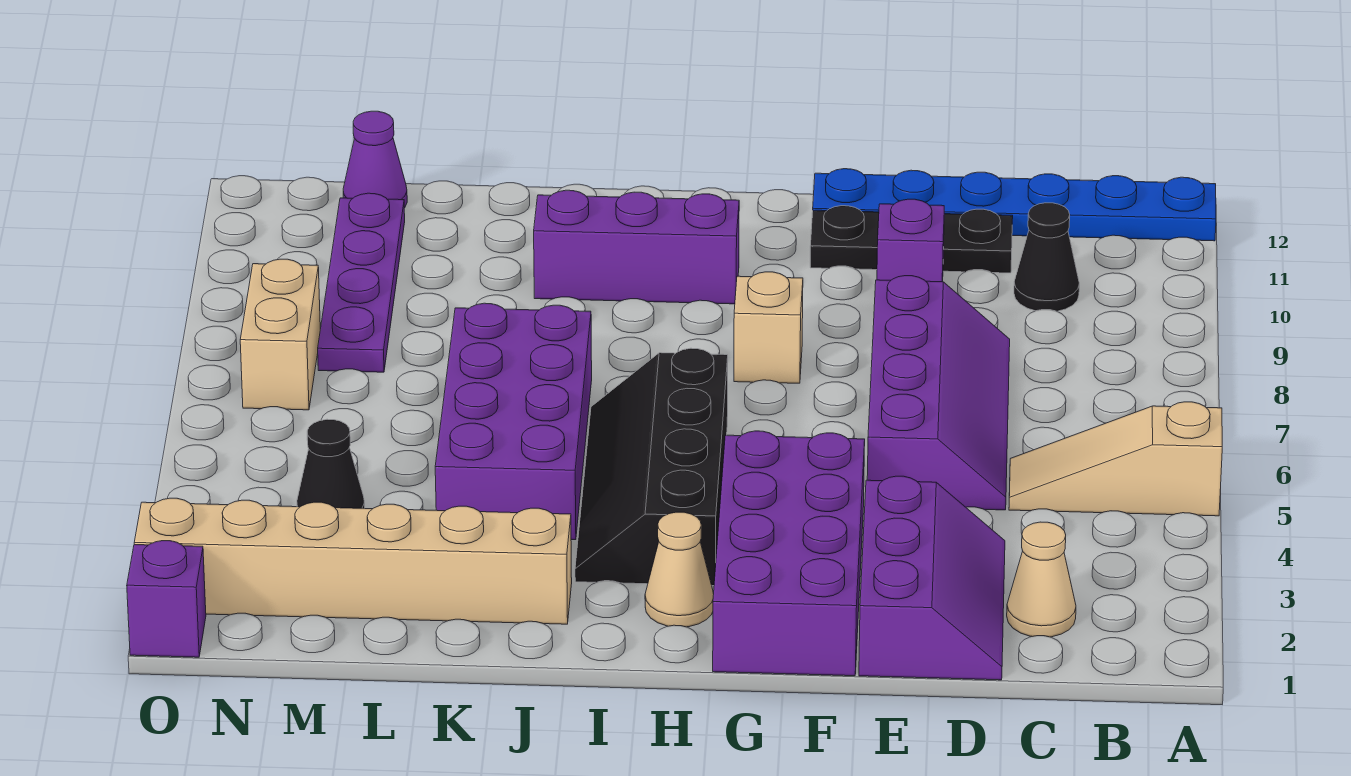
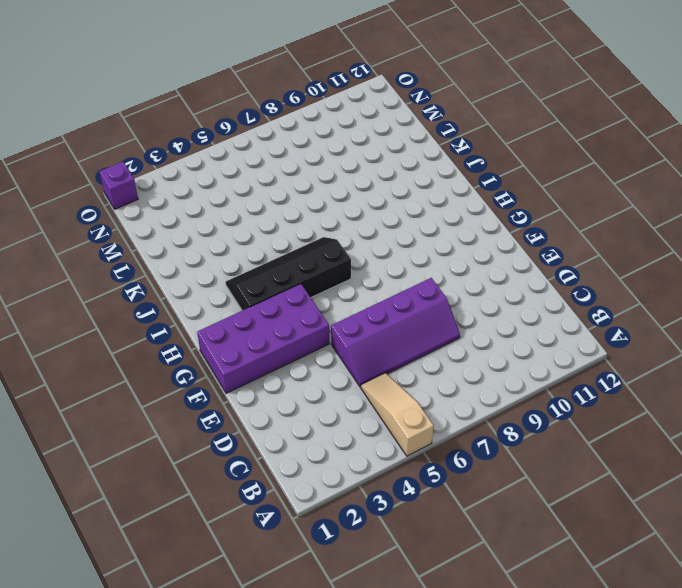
none -> blue plate A12:F12 level 1
none -> tan cone C2 level 1
none -> black cone C10 level 1

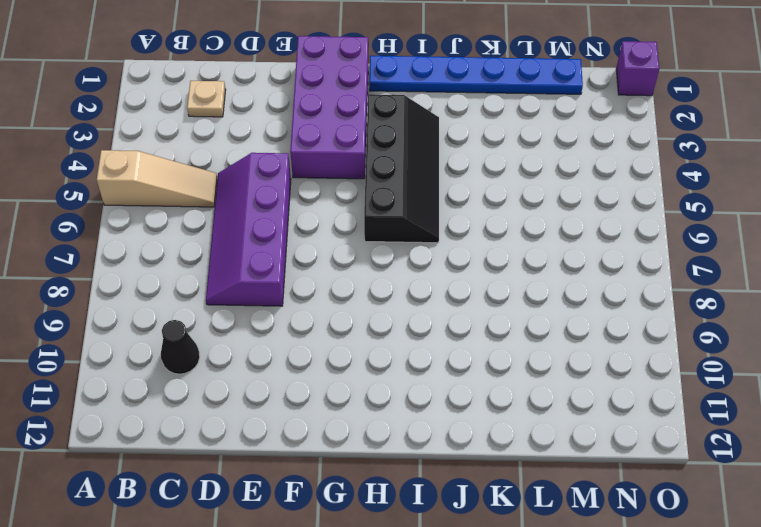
tan plate C2 level 1 -> tan cone C2 level 1
blue plate H1:M1 level 1 -> blue plate A12:F12 level 1
none -> purple slope D1:E3 level 1 top E
none -> black plate D11:F11 level 1
none -> purple brick E10 level 1

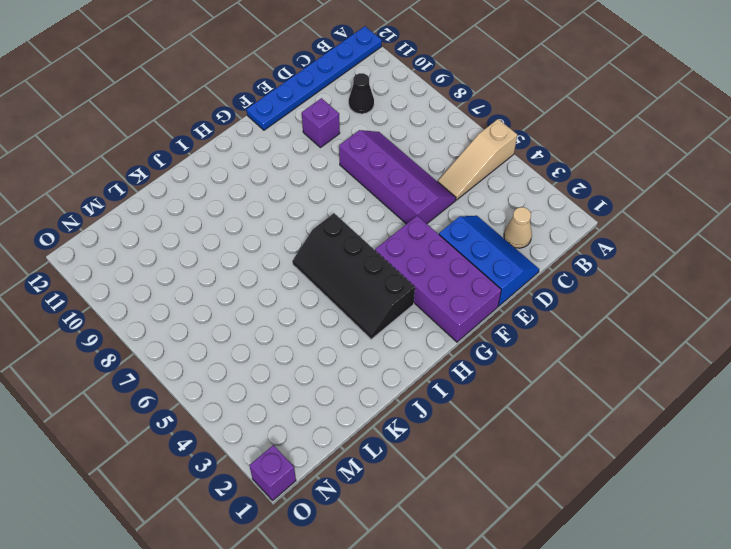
blue slope D1:E3 level 1 top E -> purple slope D1:E3 level 1 top E
none -> black plate D11:F11 level 1
none -> tan brick G8 level 1
none -> tan cone H2 level 1

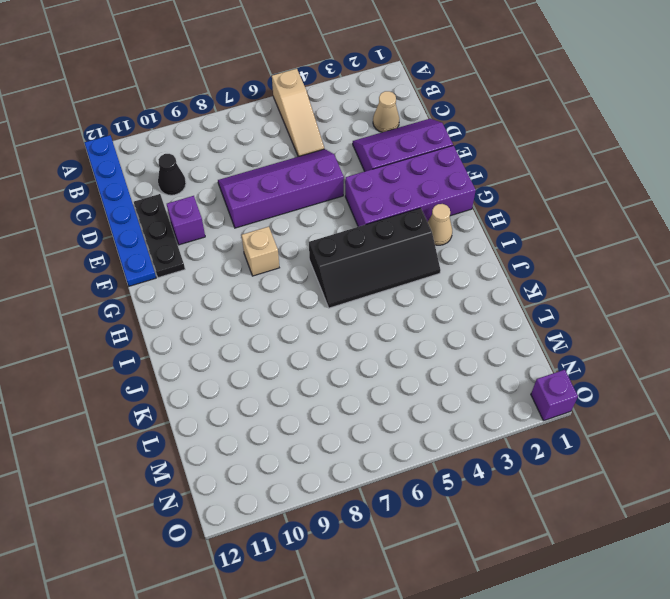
none -> purple brick H10:J10 level 1
none -> tan brick J2:O2 level 1
none -> purple brick J4:K7 level 1

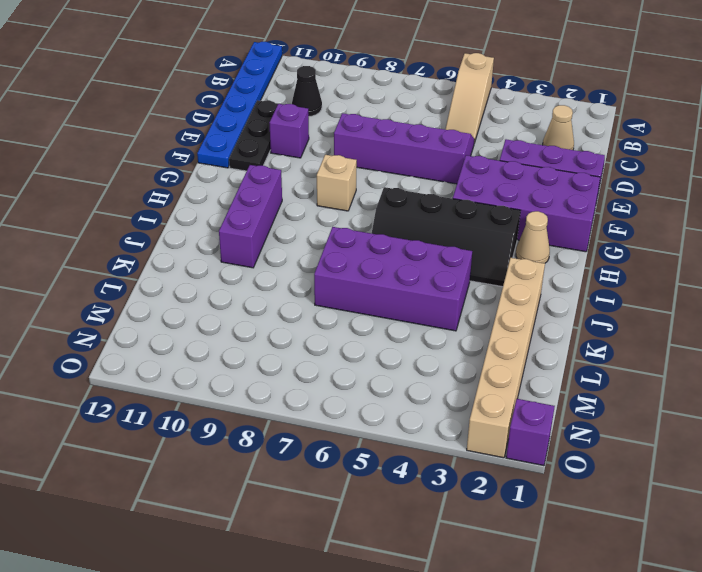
none -> black cone M4 level 1
none -> purple plate M8:M11 level 1
none -> purple cone M12 level 1

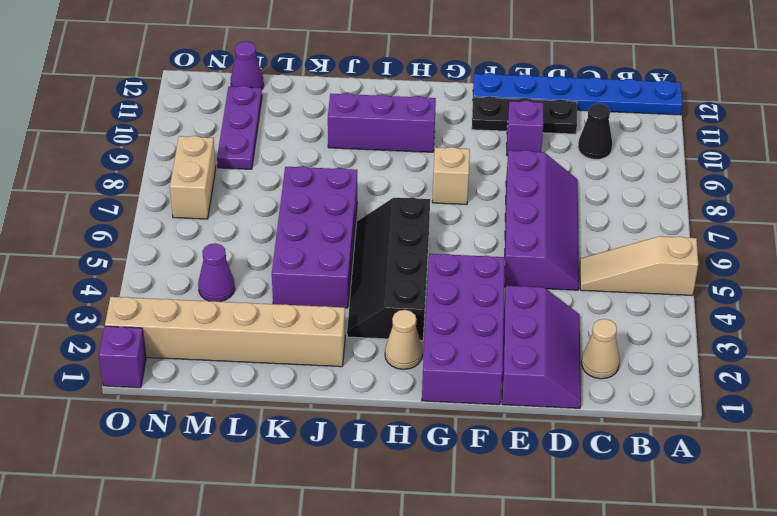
purple cone M4 level 1 -> black cone M4 level 1
purple plate M9:M11 level 1 -> purple plate M8:M11 level 1

